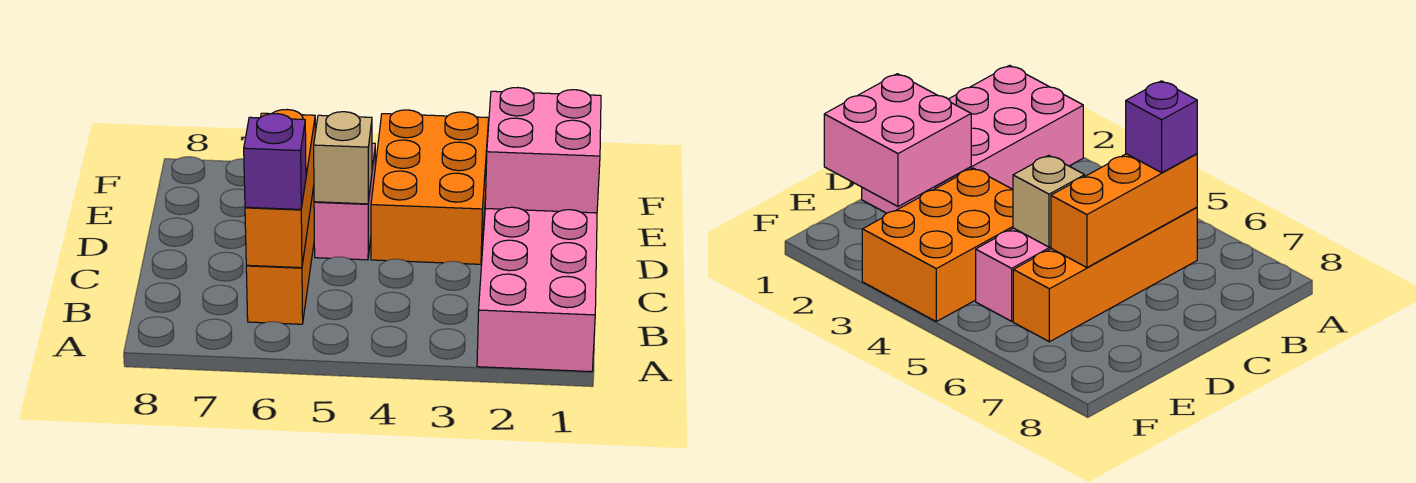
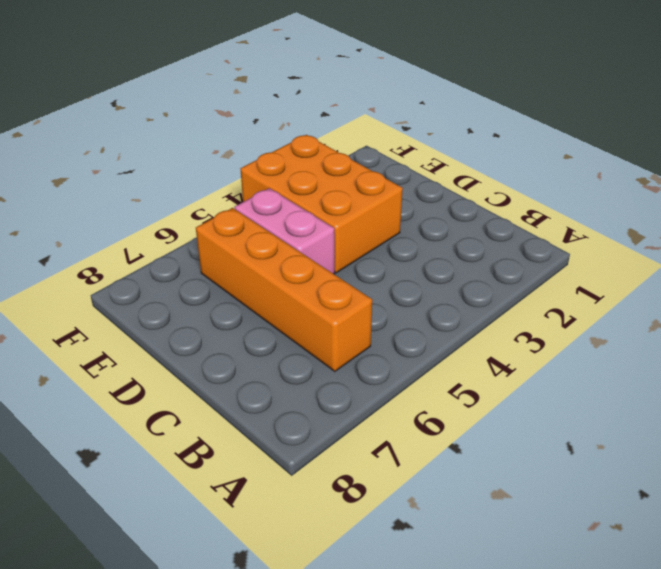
none -> pink brick A1:D2 level 1
none -> orange brick B6:D6 level 2

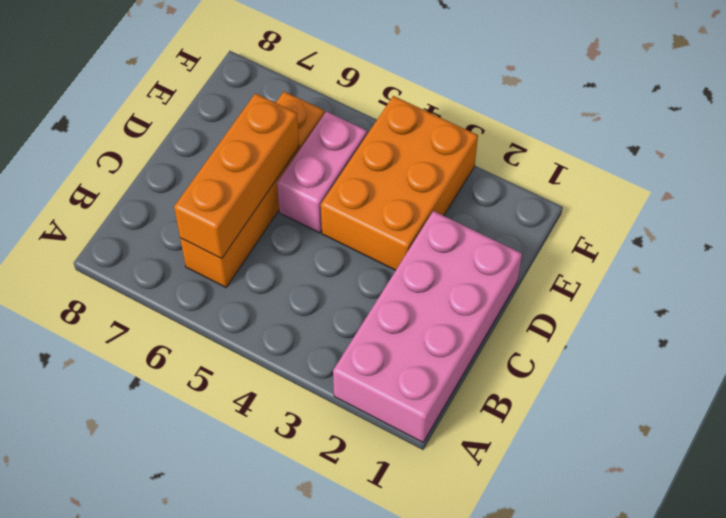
none -> pink brick D1:E2 level 2
none -> tan brick D5 level 2

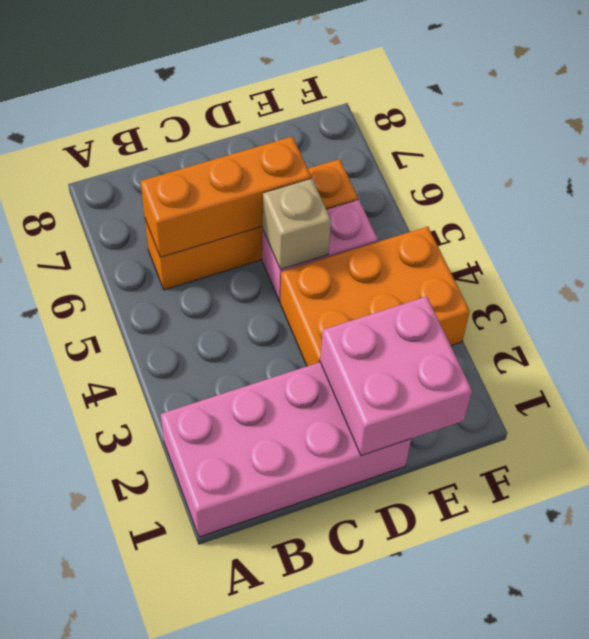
none -> purple brick B6 level 3

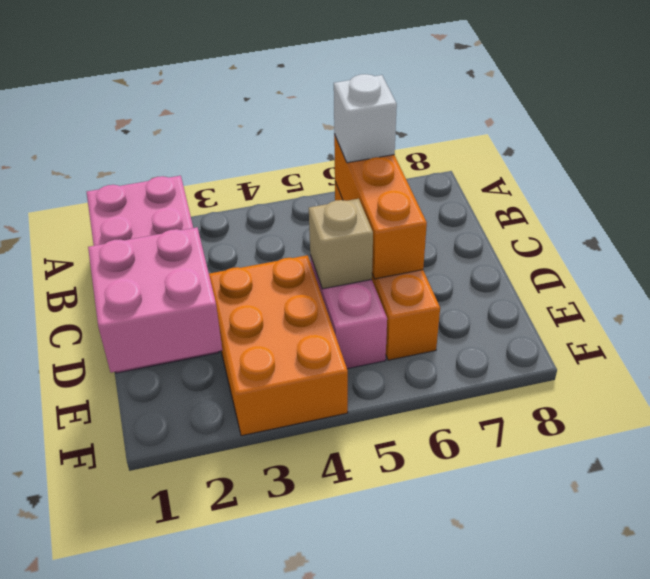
white brick B6 level 3 -> purple brick B6 level 3

